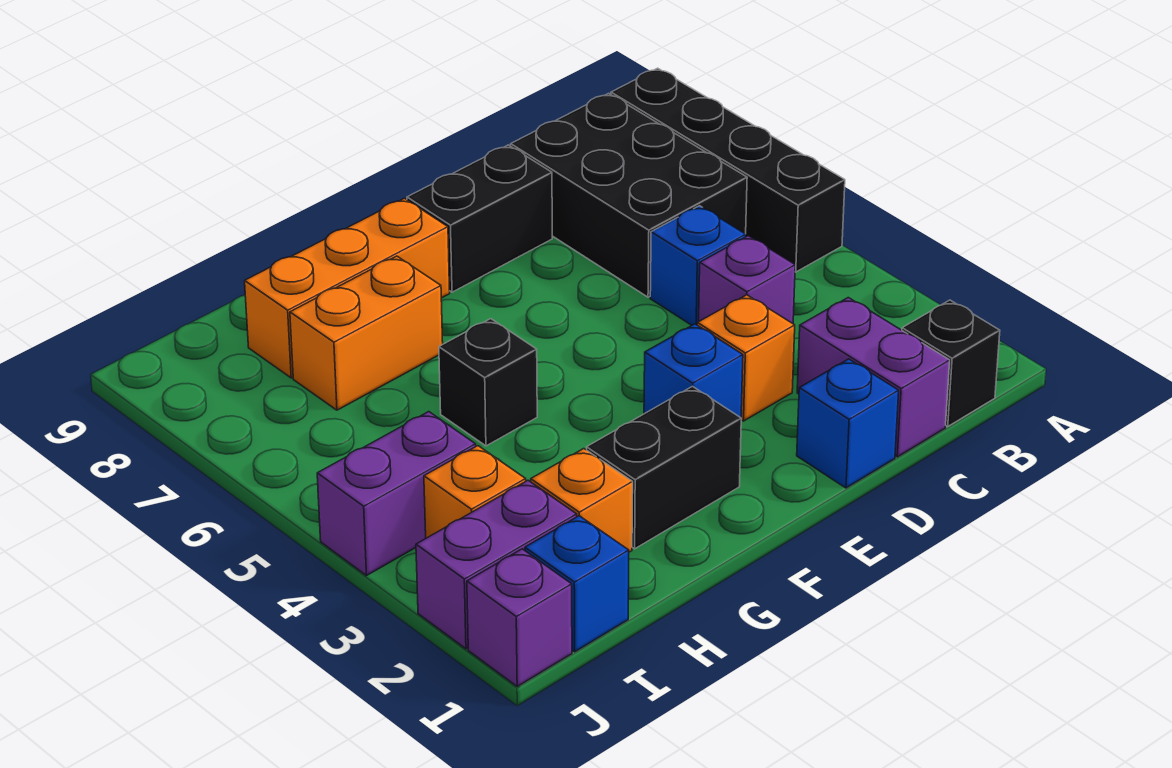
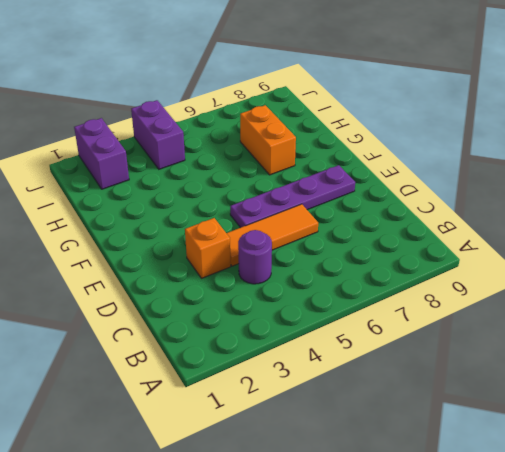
purple round brick C4 level 1 -> purple brick C4 level 1
orange tile D4:D6 level 1 -> none
purple plate E5:E8 level 1 -> black brick D8:E8 level 1
none -> black brick A5:A8 level 1
none -> black brick B1 level 1
none -> black brick B6:C8 level 1

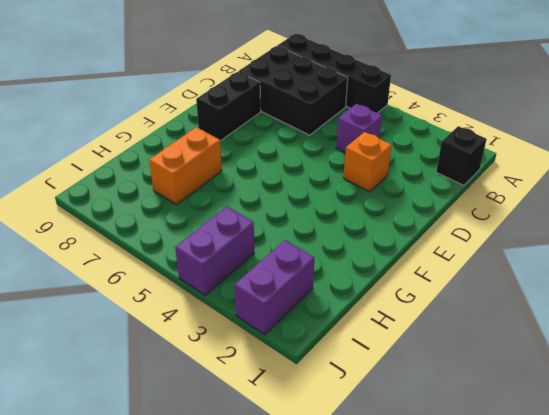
none -> purple brick C1:C2 level 1
none -> blue brick C5 level 1
none -> blue brick D1 level 1

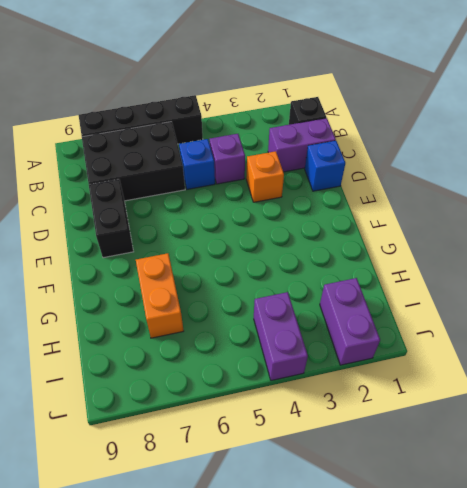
none -> blue brick E3 level 1
none -> black brick F2:G2 level 1
none -> orange brick F8:H8 level 1

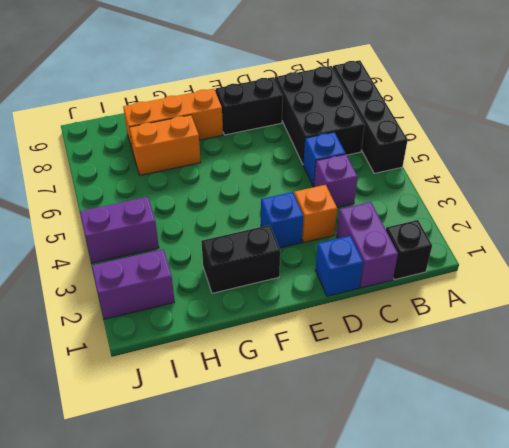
none -> black brick G5 level 1
none -> orange brick H2 level 1
none -> blue brick I1 level 1

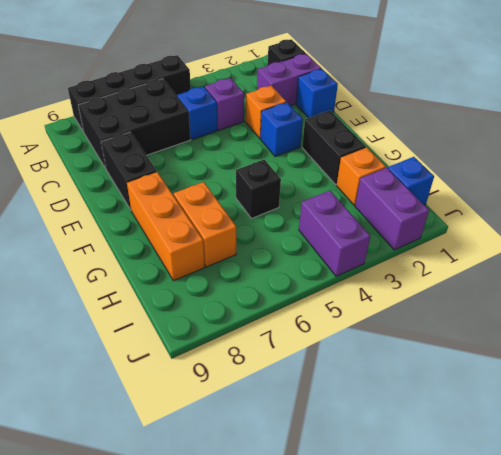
none -> orange brick I3 level 1
none -> purple brick J1 level 1

